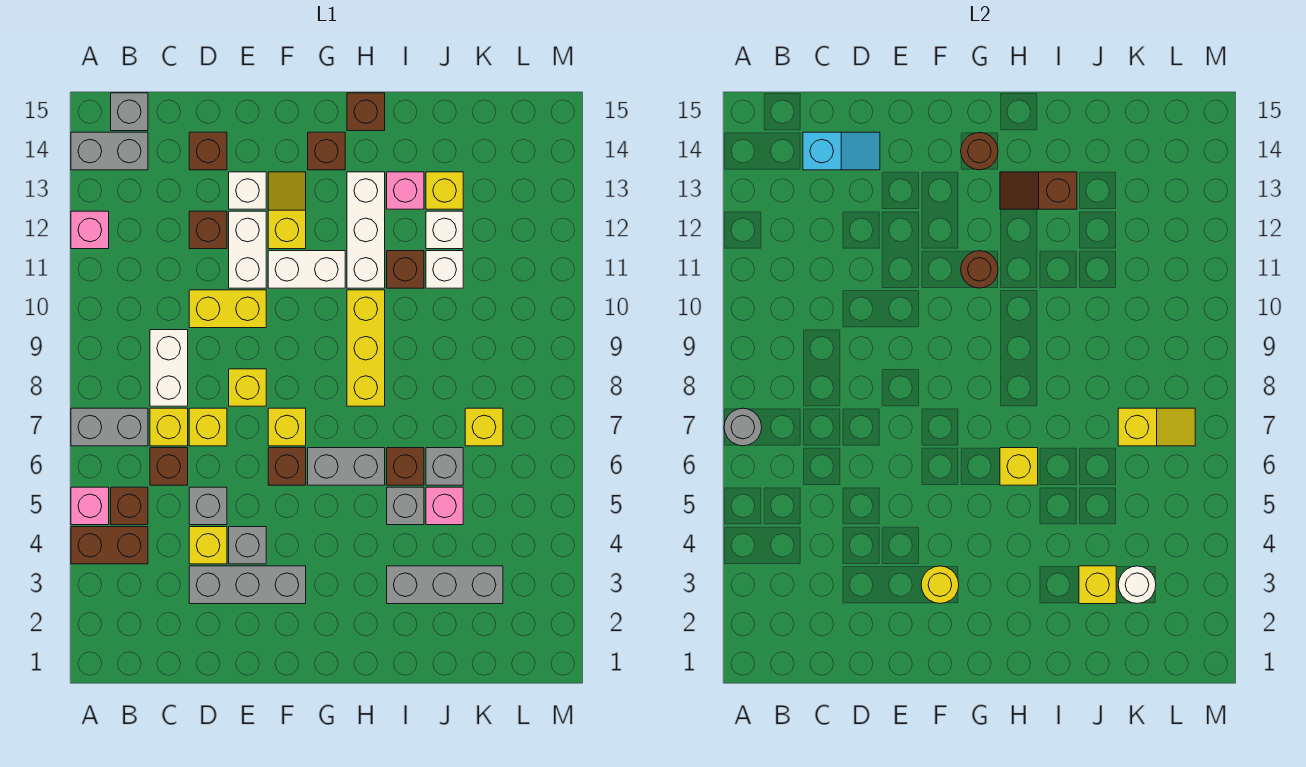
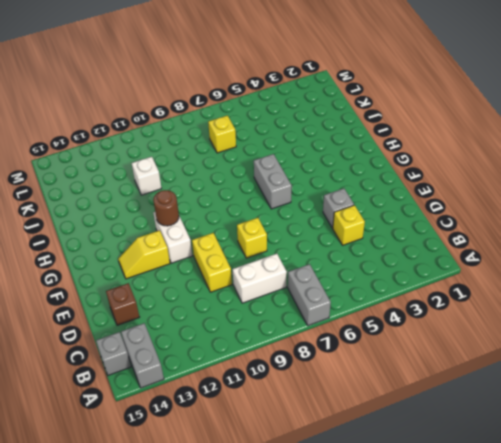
none -> brown brick A4:B4 level 1
none -> pink brick A5 level 1
none -> pink brick A12 level 1
none -> brown brick B5 level 1

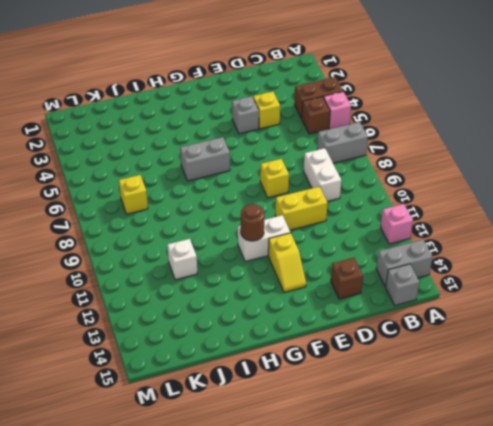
none -> brown brick C6 level 1
none -> yellow brick C7 level 1
none -> grey brick D3:F3 level 1
none -> grey brick D5 level 1

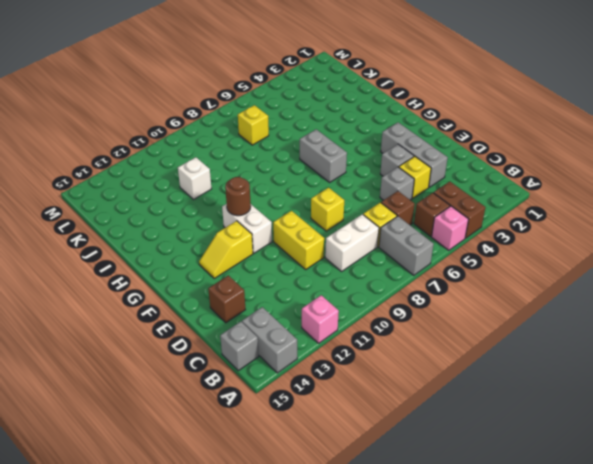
none -> yellow brick D7 level 1
none -> brown brick D12 level 1
none -> white brick E11:E12 level 1
none -> white brick E13 level 1

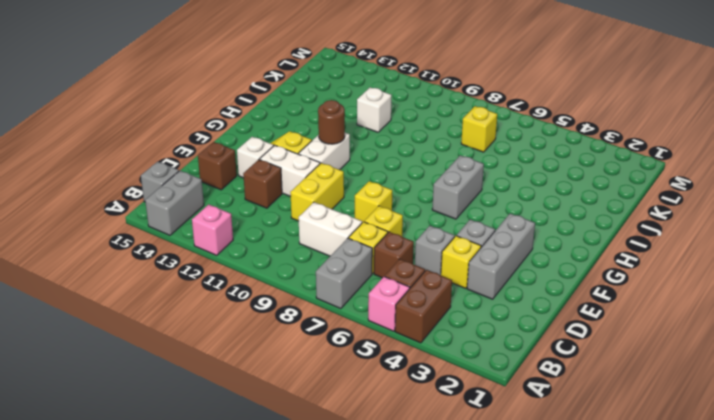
none -> brown brick F6 level 1
none -> yellow brick F7 level 1
none -> brown brick G14 level 1
none -> yellow brick H8:H10 level 1

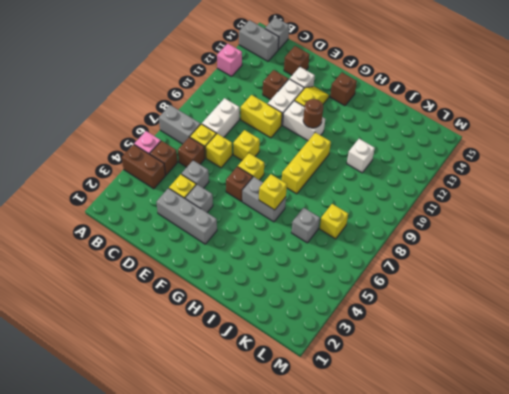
none -> white brick H11:H13 level 1
none -> brown brick H15 level 1
none -> grey brick I3:K3 level 1
none -> grey brick I5 level 1

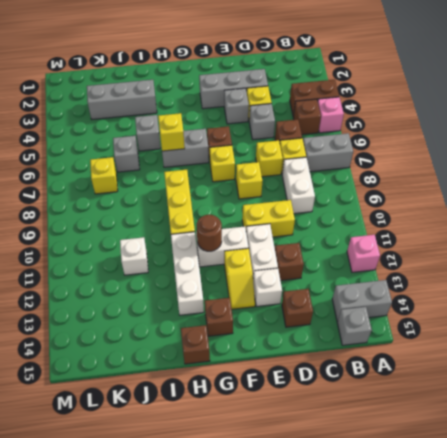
none -> brown brick I6 level 1
none -> brown brick I11 level 1
none -> pink brick I13 level 1
none -> pink brick J5 level 1

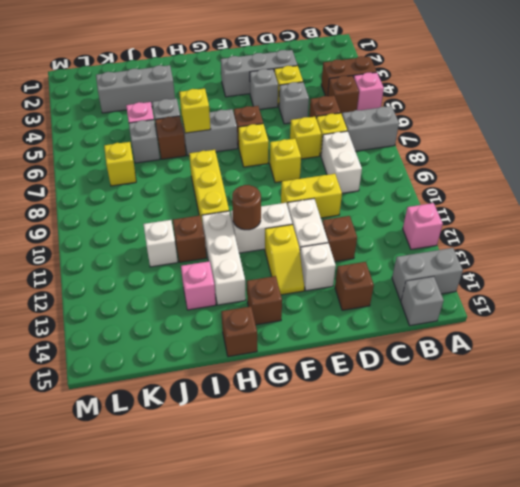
none -> white brick J12 level 1
none -> yellow brick J13 level 1
none -> grey round brick A7 level 2
none -> cyan slope C14:D14 level 2 top C

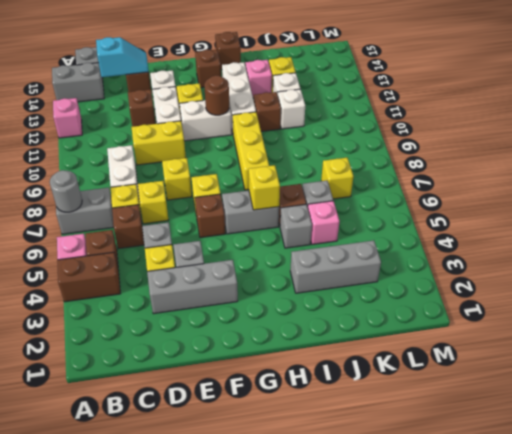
none -> yellow round brick F3 level 2
none -> brown round brick G14 level 2
none -> brown slope H13:I13 level 2 top I
none -> yellow brick J3 level 2

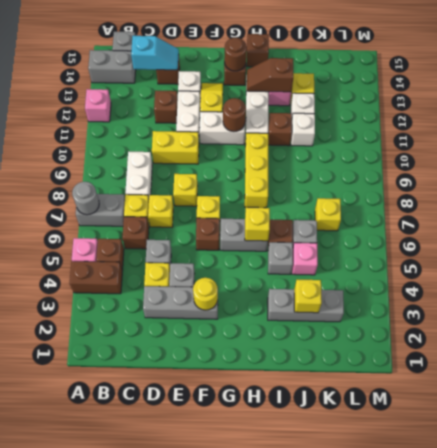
none -> white round brick K3 level 2
none -> yellow slope K7:L7 level 2 top K

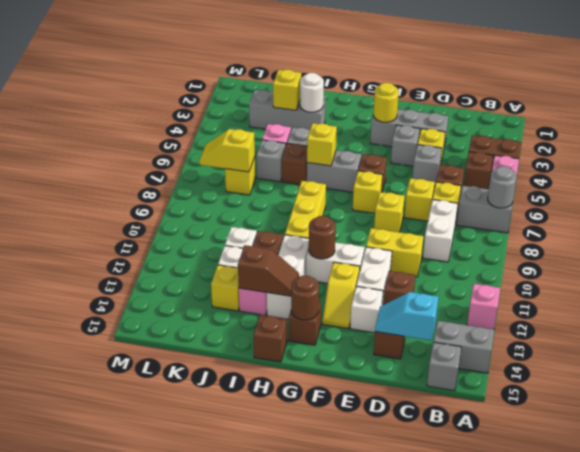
white round brick I3 level 2 -> white round brick K3 level 2

